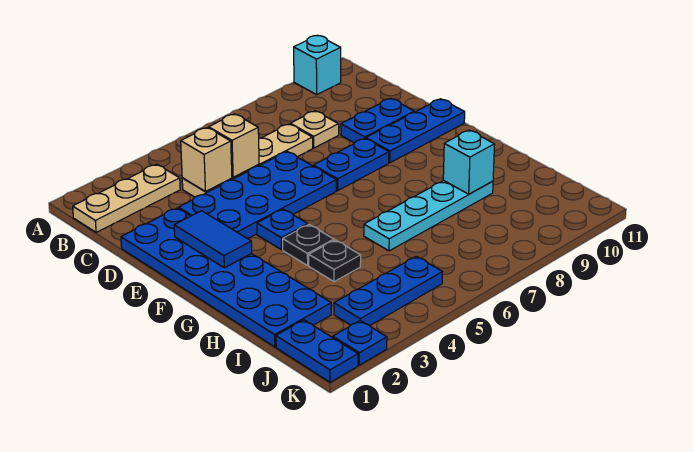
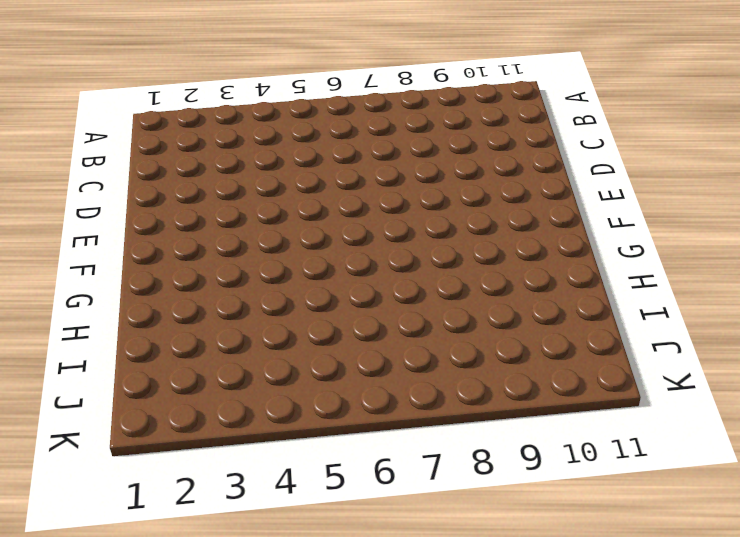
none -> cyan brick A10 level 1
none -> tan plate B1:B3 level 1
none -> tan plate C4:C7 level 1

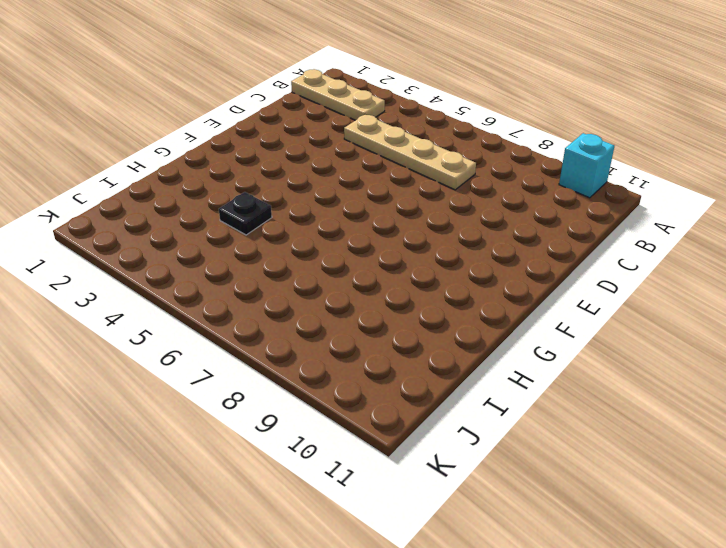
none -> tan plate C8 level 1
none -> blue plate D1:I2 level 1
none -> blue plate D3:E6 level 1

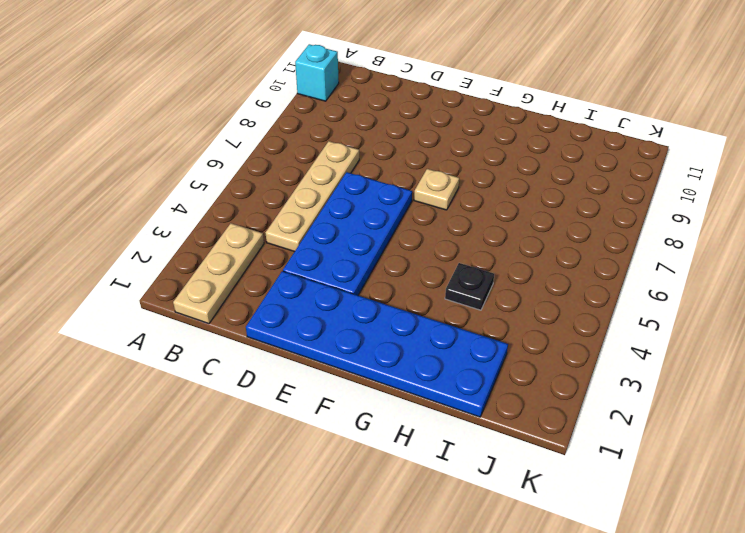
tan plate F7 level 1 -> tan plate C8 level 1
none -> blue plate D9:D10 level 1
none -> blue plate E7:E8 level 1
none -> blue plate E9:E11 level 1

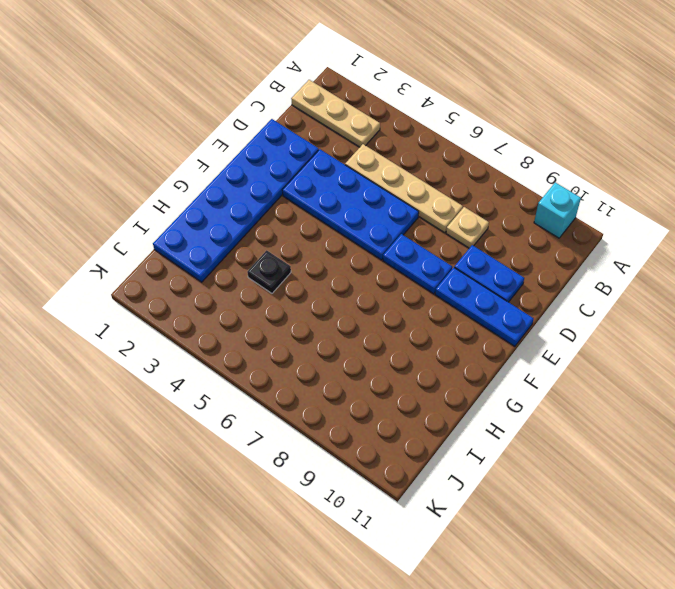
none -> blue plate F4 level 1
none -> black plate G4 level 1
none -> cyan plate H6:H9 level 1

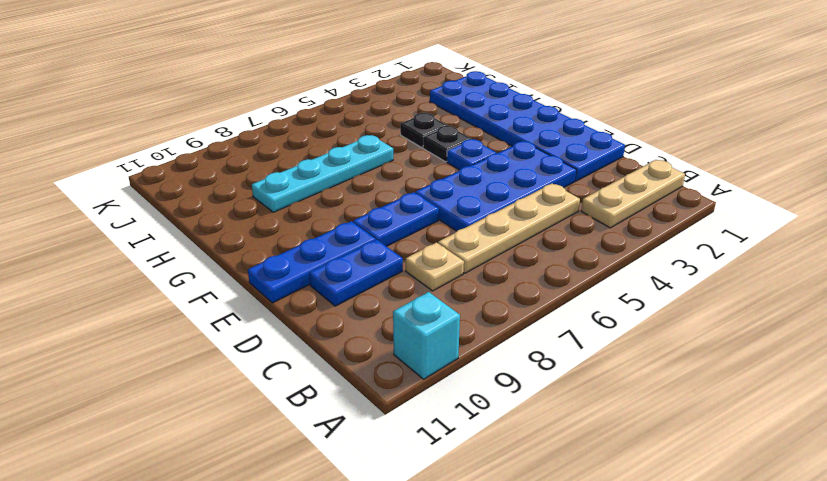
none -> blue plate J1:K1 level 1
none -> blue plate J3:J5 level 1
none -> blue plate K2 level 1

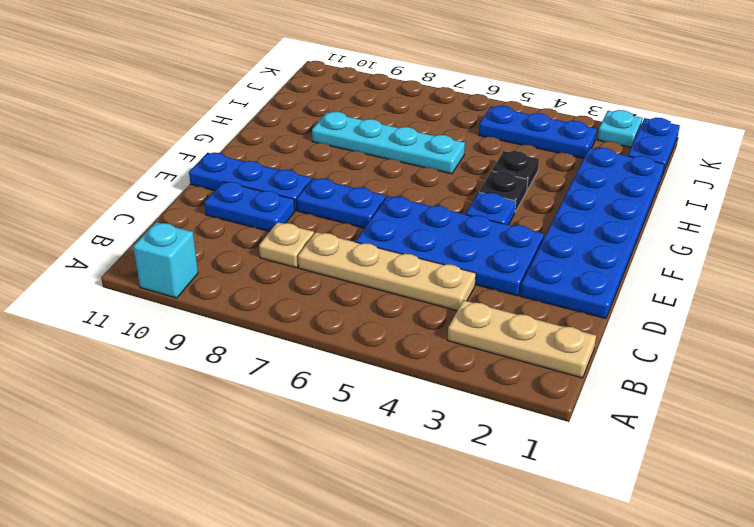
cyan plate K2 level 1 -> blue plate K2 level 1
none -> tan brick C4 level 2
none -> tan brick C5 level 2
none -> blue tile E2:F2 level 2

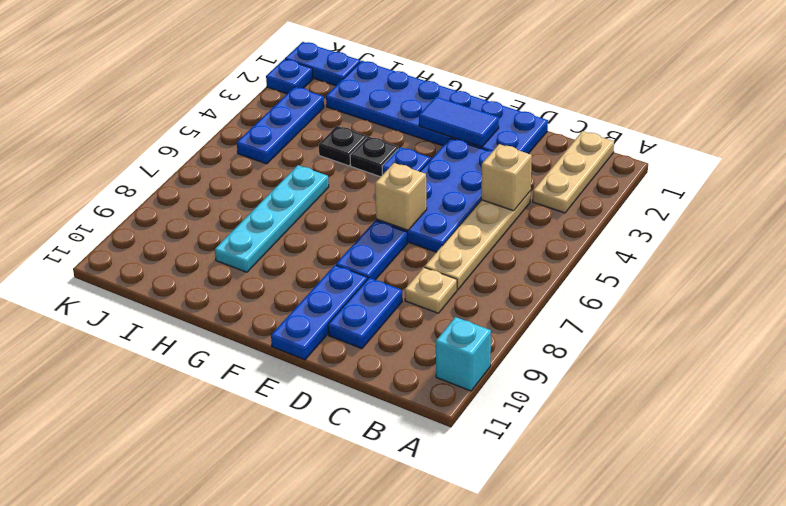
tan brick E6 level 2 -> tan brick C5 level 2
none -> cyan brick H9 level 2

